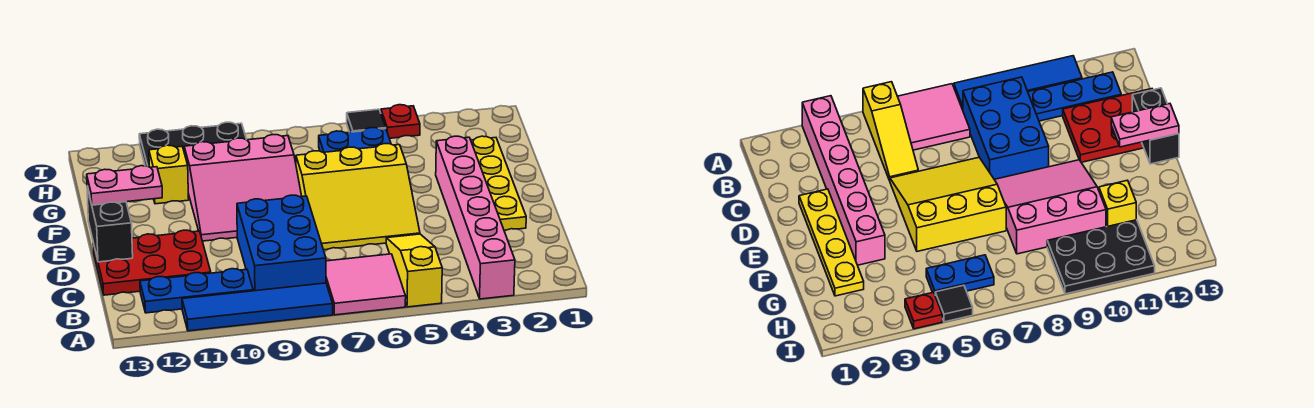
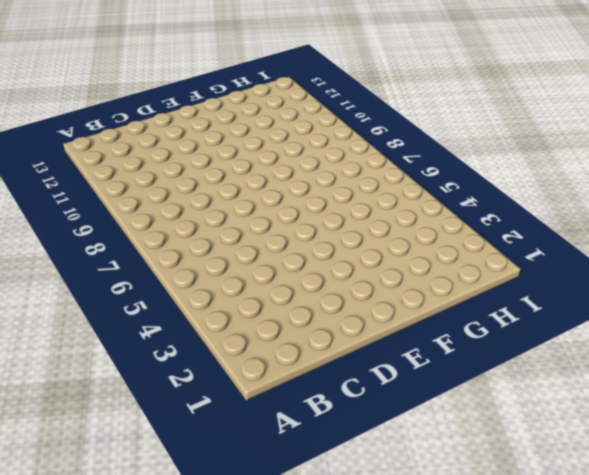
none -> pink brick A3:F3 level 1
none -> yellow slope A5:C5 level 1 top A
none -> pink tile A6:B7 level 1

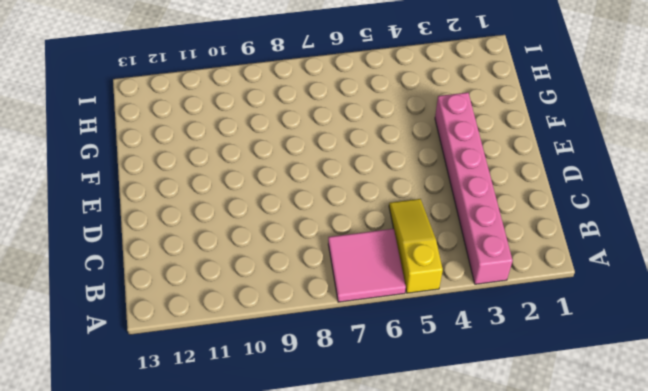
none -> blue tile A8:A11 level 1
none -> blue brick B8:D9 level 1
none -> blue plate B10:B12 level 1

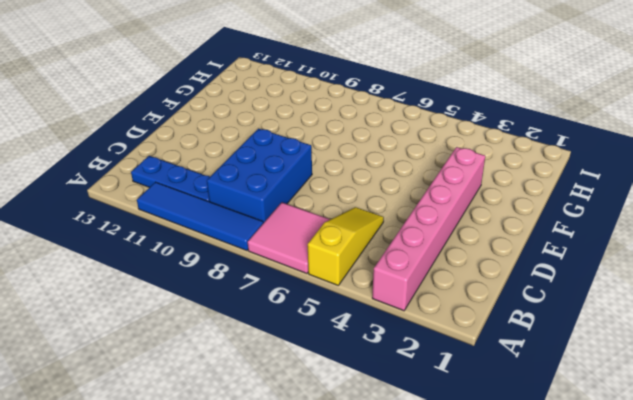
none -> red plate C11:D13 level 1
none -> yellow plate D2:G2 level 1
none -> yellow slope D5:F7 level 1 top F

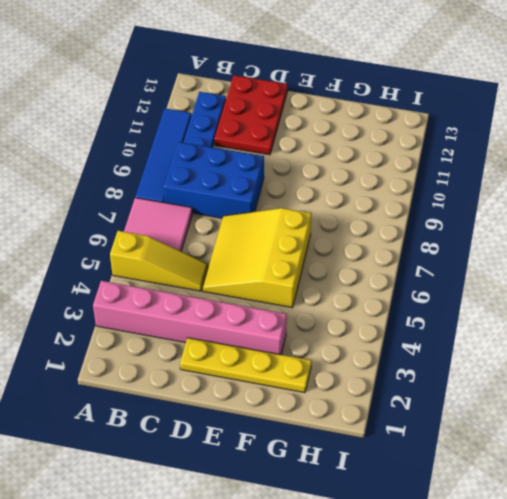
none -> pink slope E8:G10 level 1 top G
none -> yellow brick G11 level 1
none -> blue plate H5:H6 level 1

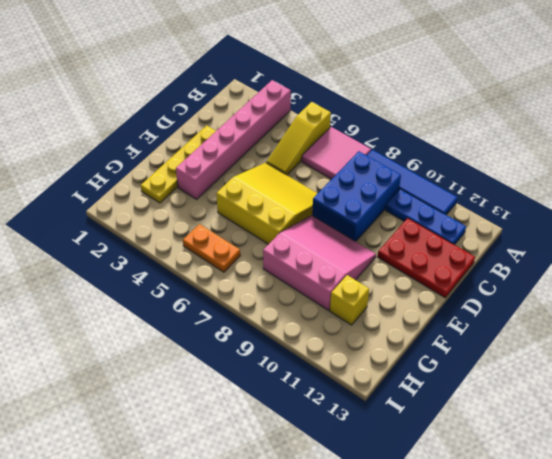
orange plate H5:H6 level 1 -> blue plate H5:H6 level 1
none -> black plate H9:I11 level 1
none -> red plate I4 level 1
none -> black tile I5 level 1

